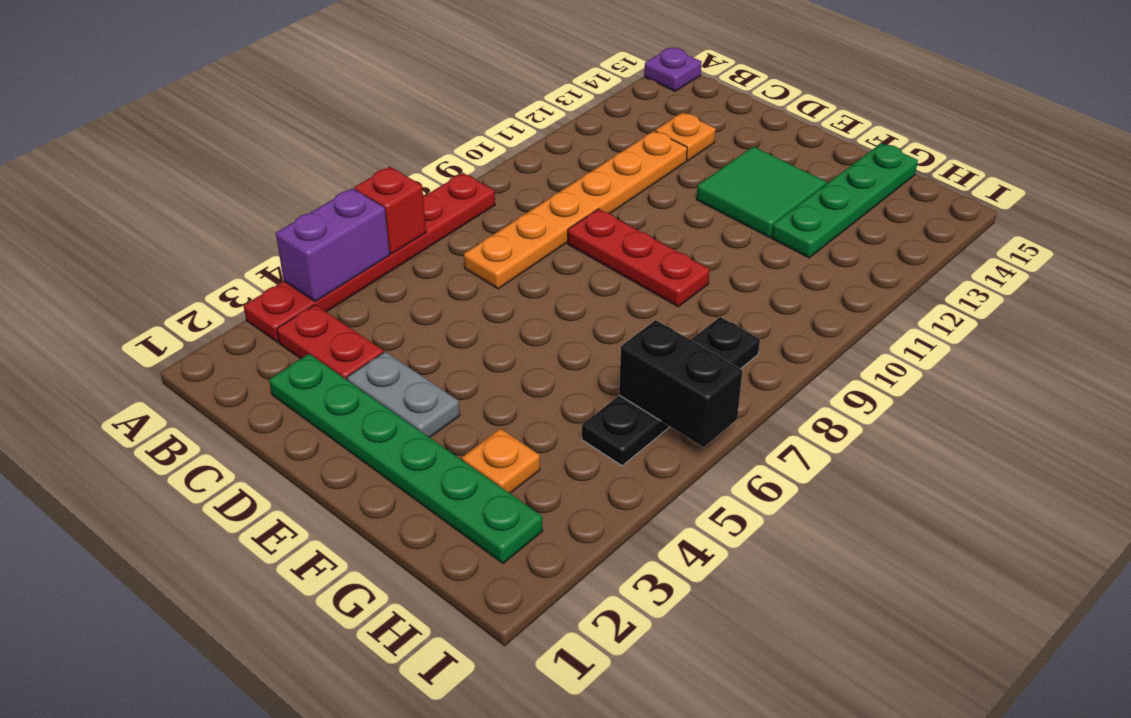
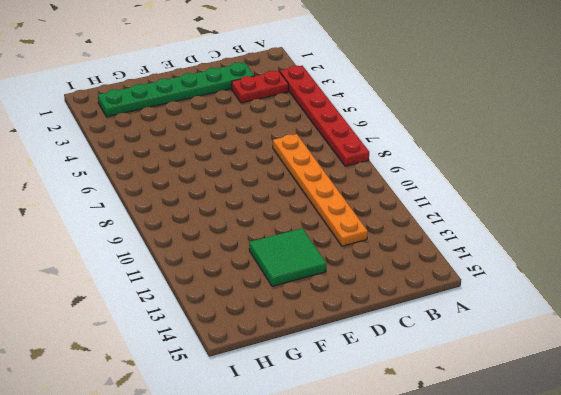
none -> purple plate A15 level 1
none -> orange plate C13 level 1
none -> grey plate D3:E3 level 1

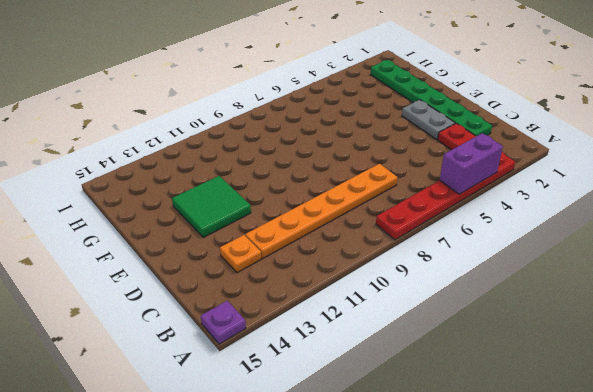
none -> red plate D9:F9 level 1
none -> orange plate G3 level 1
none -> green plate G12:G15 level 1

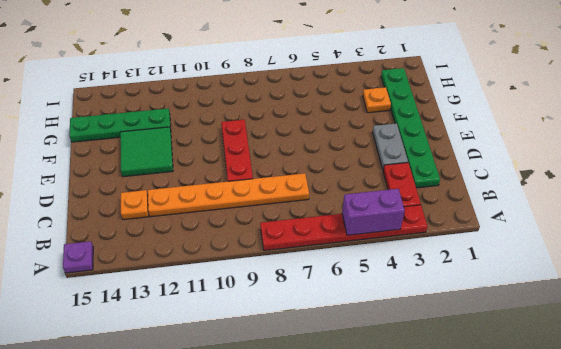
none -> black plate H5:H8 level 1
none -> red brick A6 level 2
none -> black brick H6:I6 level 2

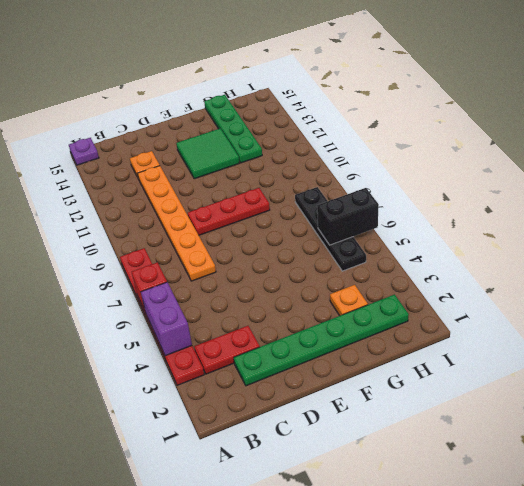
none -> grey plate D3:E3 level 1

